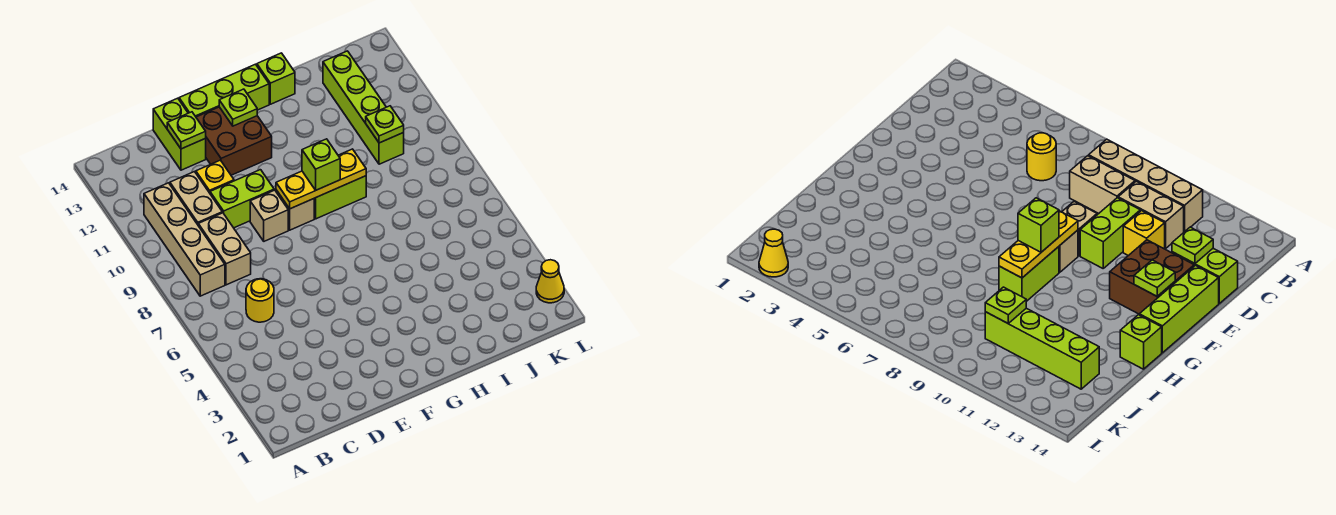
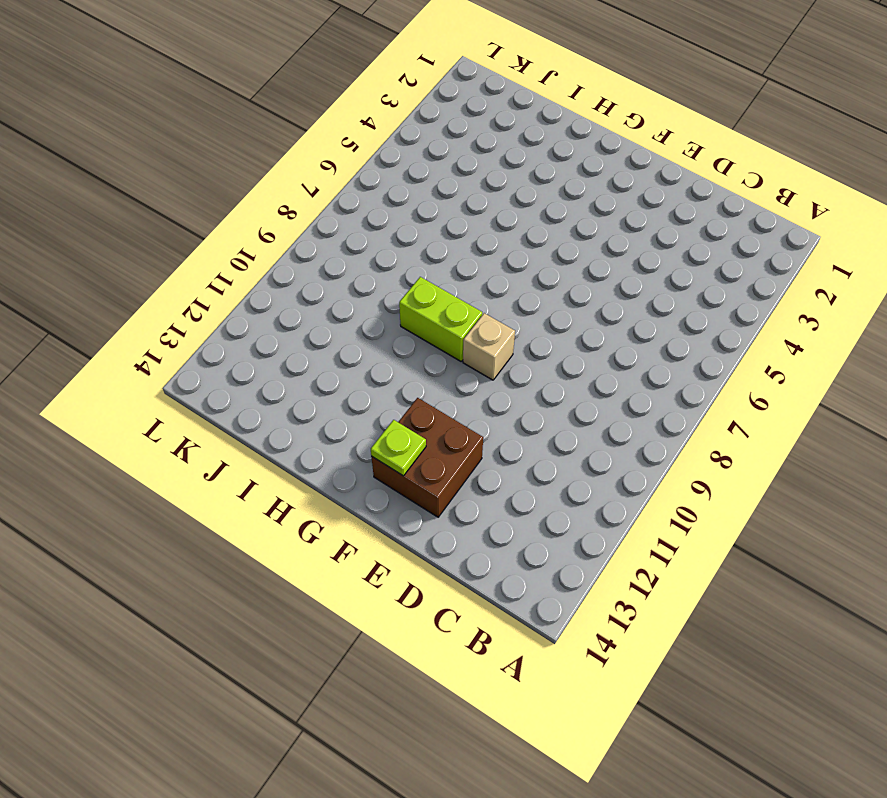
none -> tan brick B8:B11 level 1
none -> yellow round brick C6 level 1
none -> tan brick C8:C9 level 1

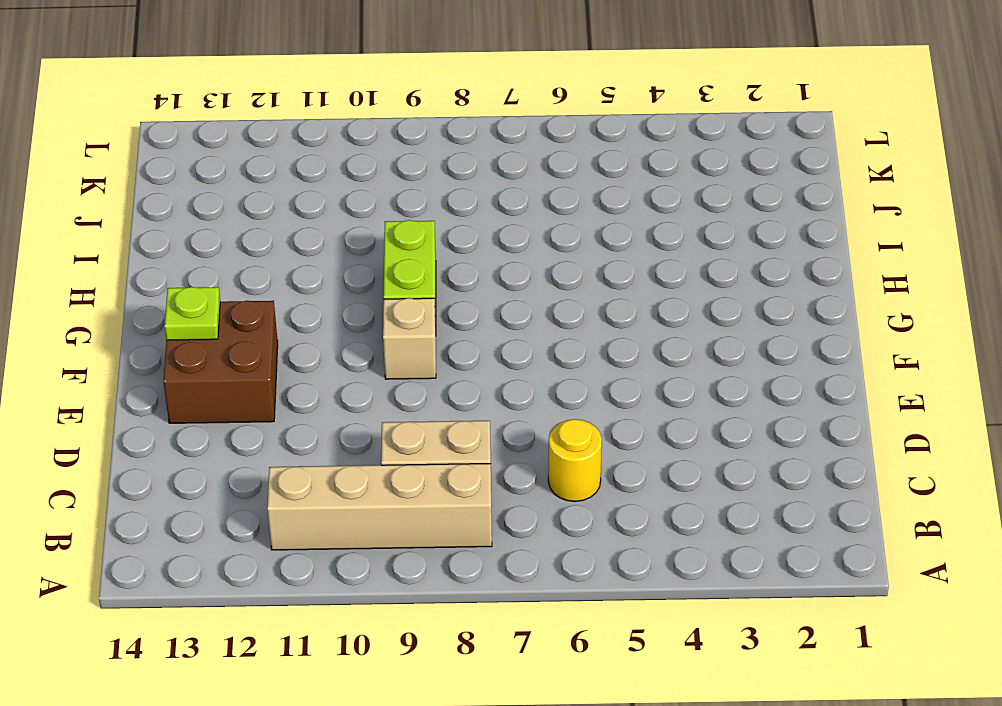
none -> tan brick C10:C11 level 1
none -> lime brick D10:E10 level 1
none -> yellow brick D11 level 1

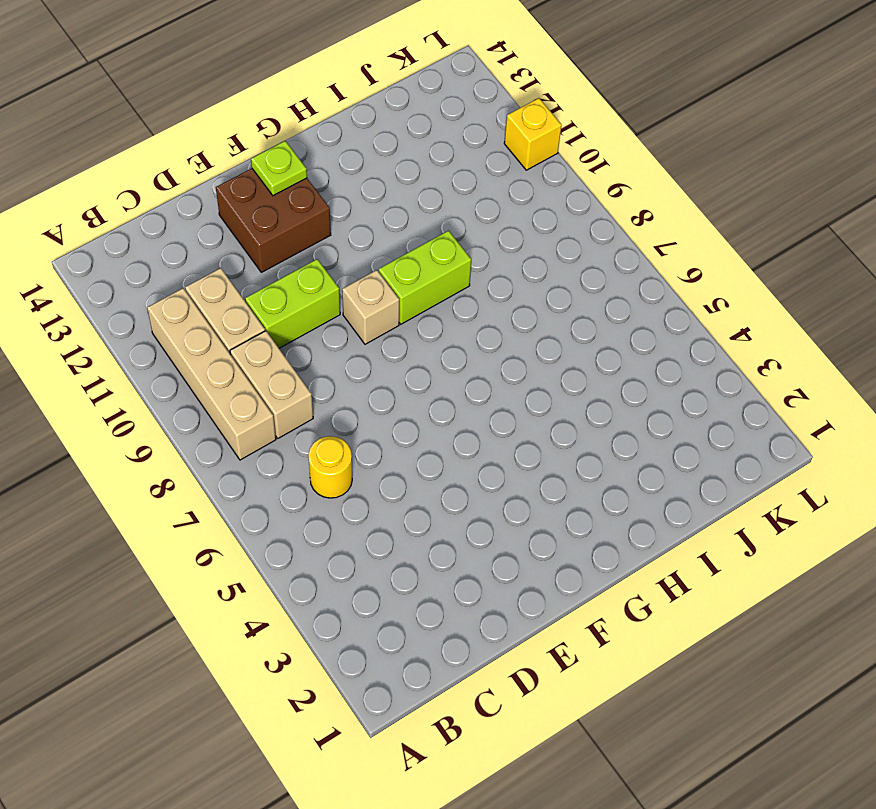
yellow brick L11 level 1 -> yellow brick D11 level 1
none -> lime brick D13:D14 level 1
none -> tan brick E9 level 1
none -> lime brick E14:G14 level 1

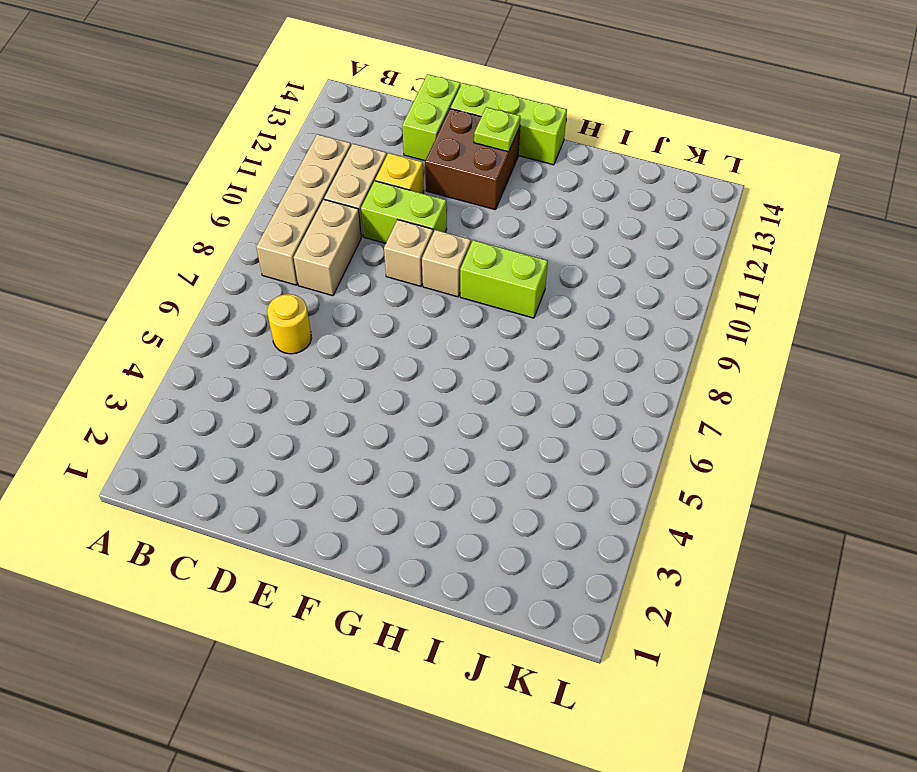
none -> lime brick H14 level 1
none -> lime brick J10:J13 level 1
none -> yellow cone L2 level 1

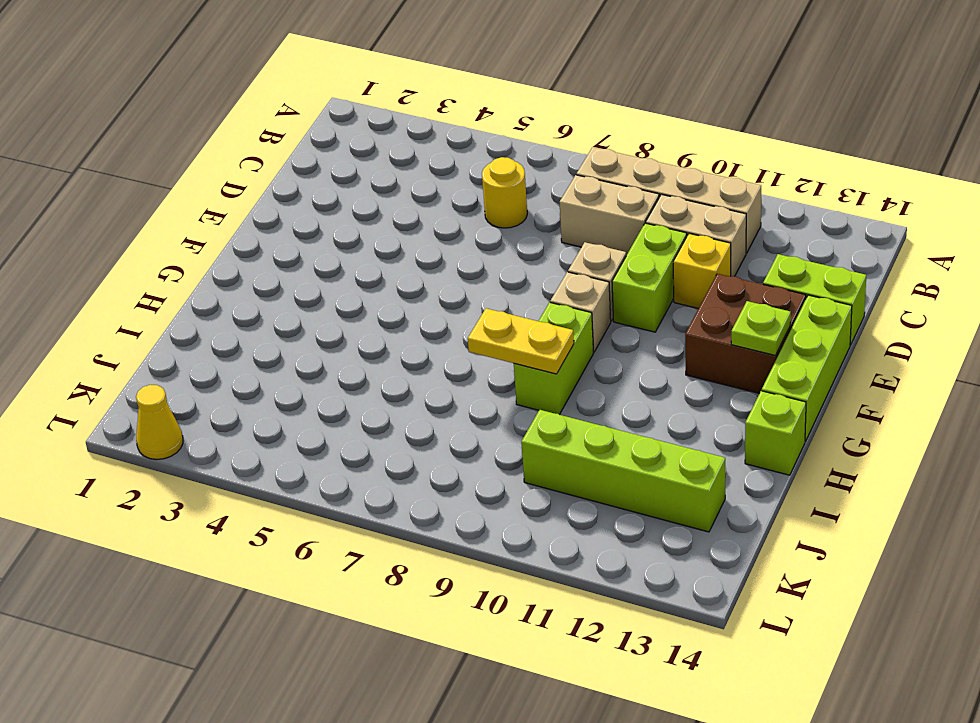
yellow plate H8:H9 level 2 -> yellow plate F9:H9 level 2
none -> lime plate D13 level 2
none -> lime plate J10 level 2
none -> lime brick G9 level 3

